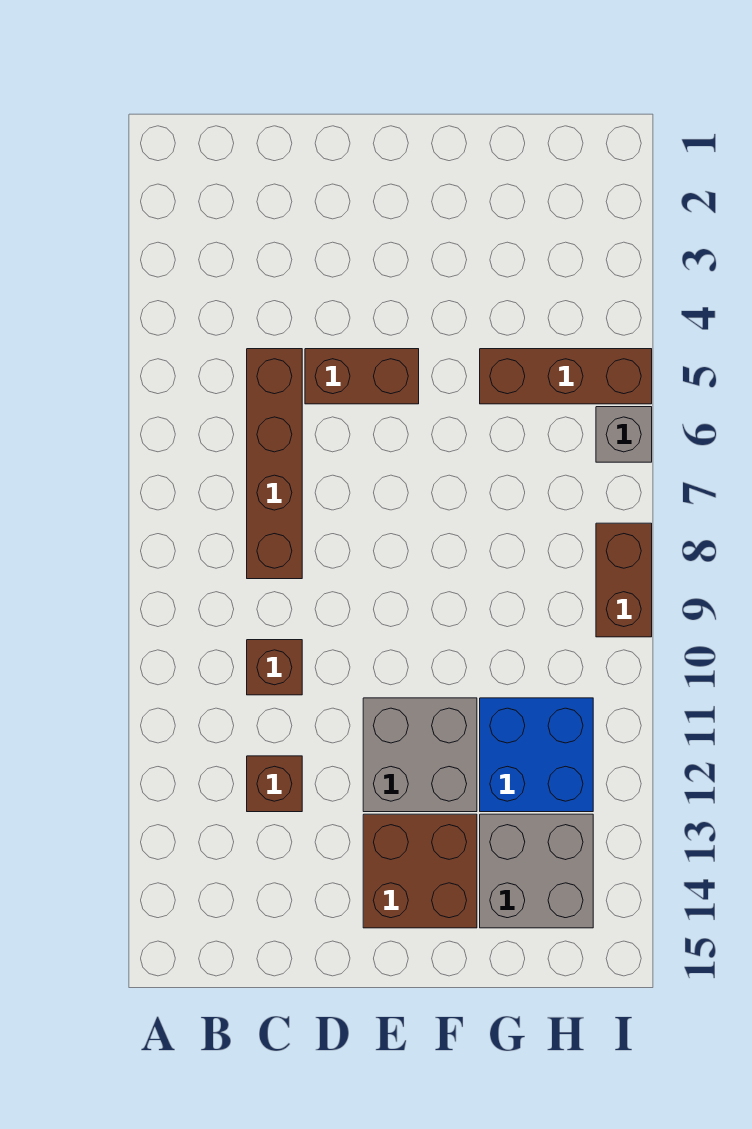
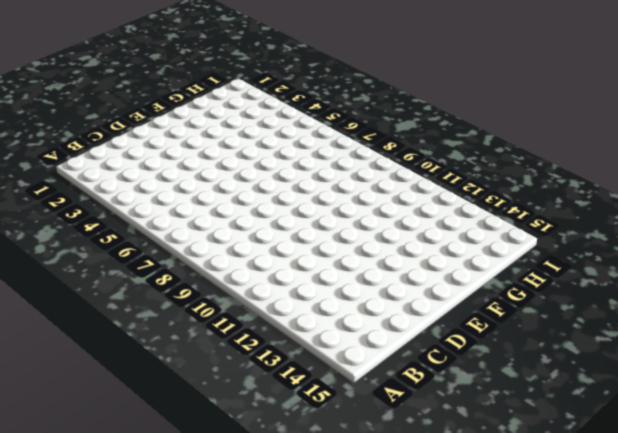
none -> brown brick C5:C8 level 1
none -> brown brick C10 level 1

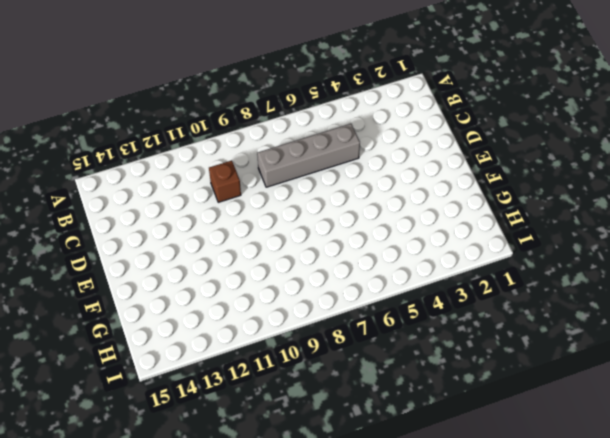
grey brick C5:C8 level 1 -> brown brick C5:C8 level 1
none -> brown brick C12 level 1
none -> brown brick D5:E5 level 1

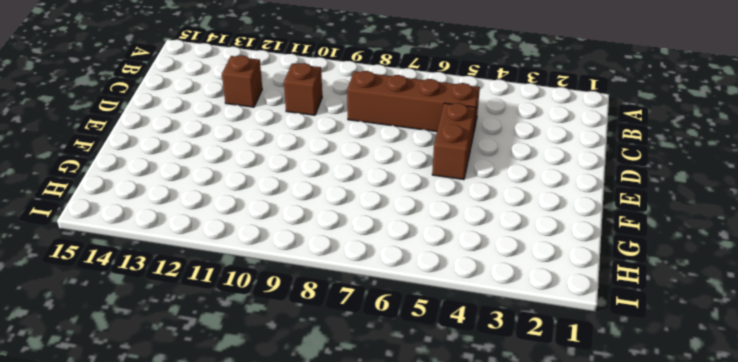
none -> grey brick E11:F12 level 1
none -> brown brick E13:F14 level 1

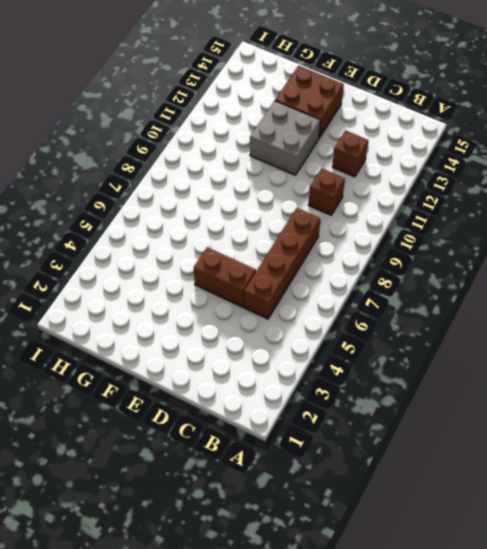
none -> brown brick G5:I5 level 1
none -> blue brick G11:H12 level 1

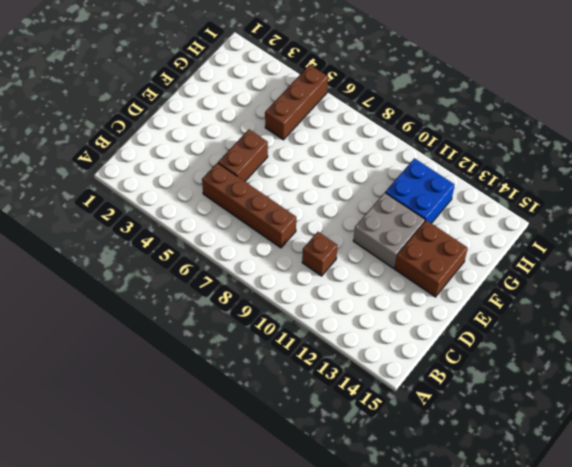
none -> brown brick C12 level 1
none -> grey brick G13:H14 level 1

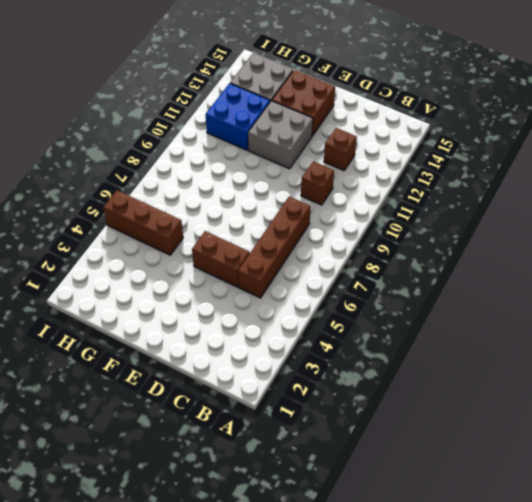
none -> grey brick I6 level 1
none -> brown brick I8:I9 level 1

